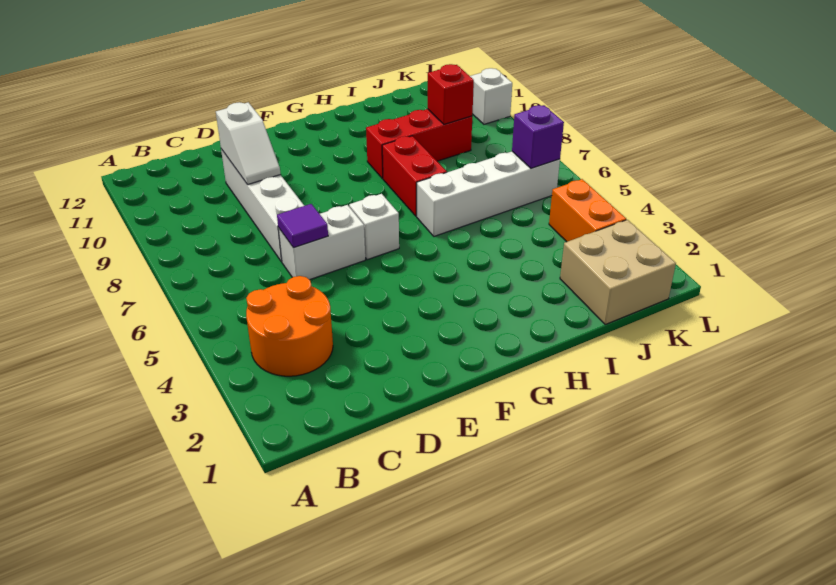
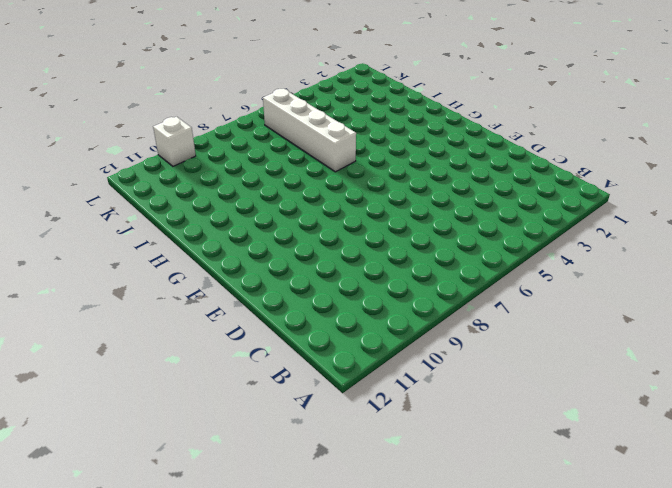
none -> orange round brick B3:C4 level 1
none -> white brick D6:E6 level 1
none -> white brick D7:D10 level 1

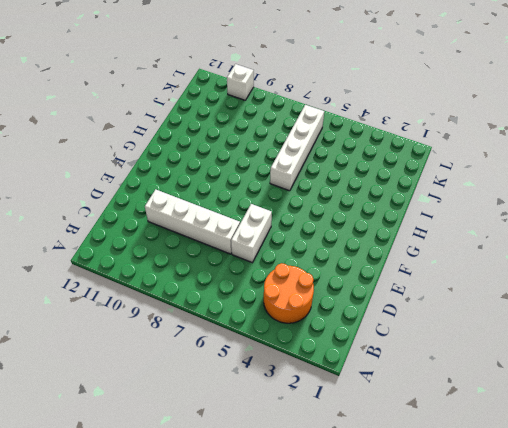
none -> white brick F6 level 1
none -> red brick H7:H8 level 1
none -> red brick H9:J9 level 1

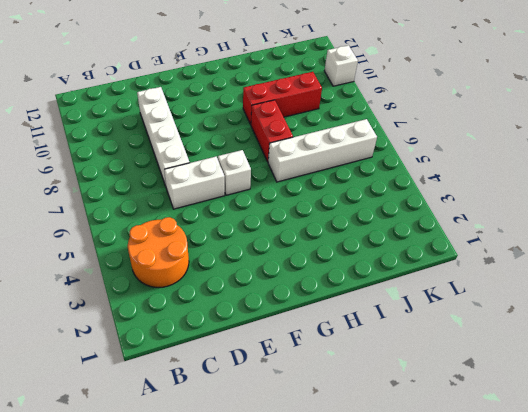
none -> tan brick J1:K2 level 1
none -> orange brick K3:K4 level 1
none -> purple tile D6 level 2

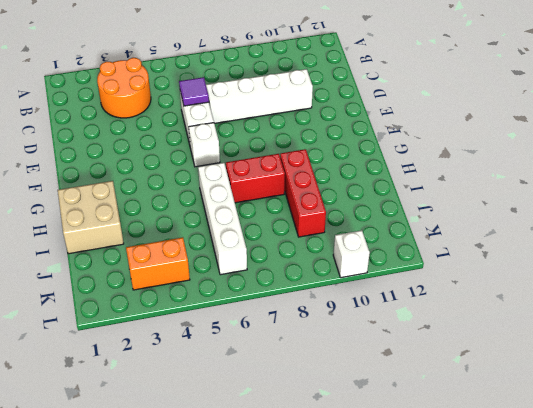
tan brick H1:I2 level 1 -> tan brick J1:K2 level 1
none -> white slope D9:D10 level 2 top 10
none -> red brick J9 level 2
none -> purple brick K6 level 2

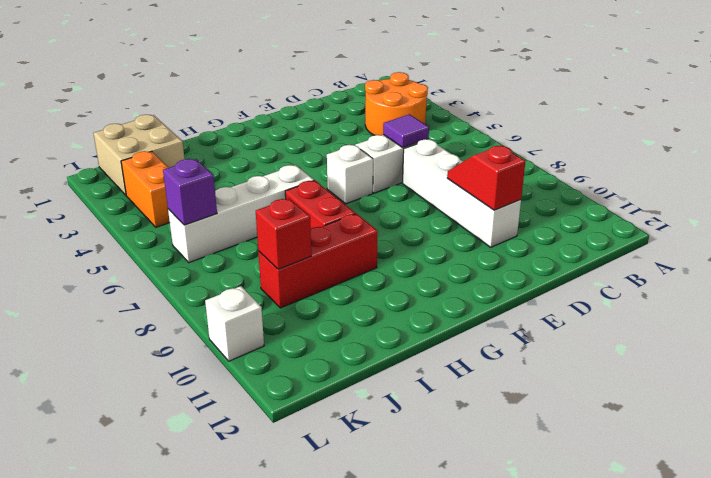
red slope D9:D10 level 2 top 10 -> white slope D9:D10 level 2 top 10

